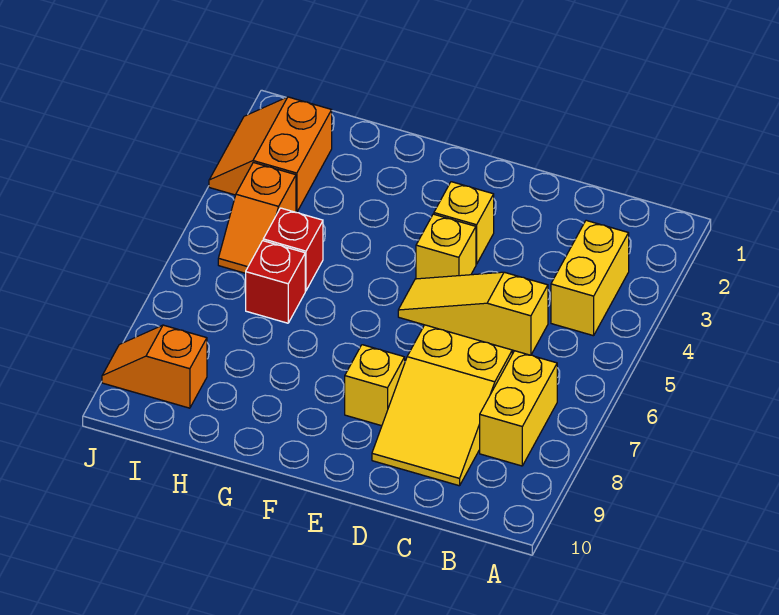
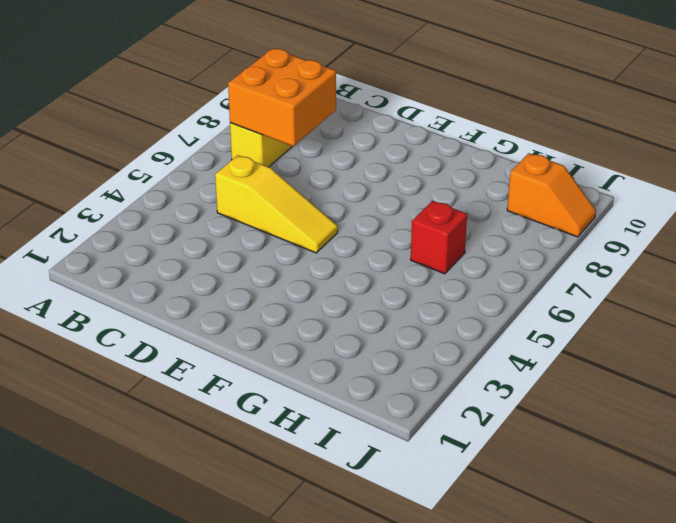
orange brick B7:C8 level 2 -> none
none -> yellow brick B3:B4 level 1
none -> yellow slope C7:D9 level 1 top 7
none -> yellow brick E3 level 1

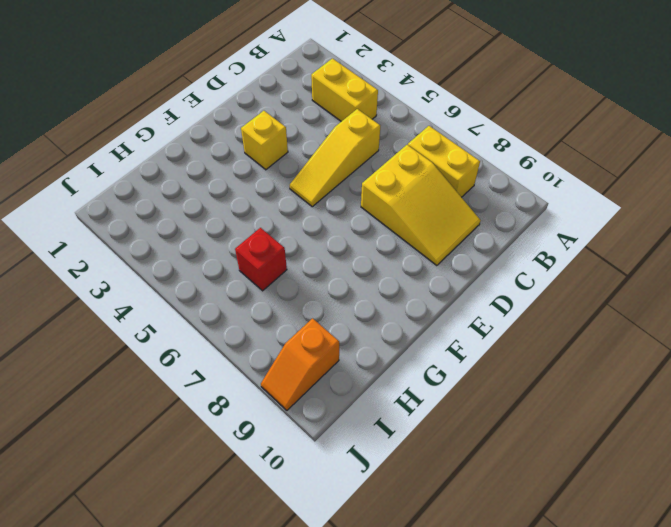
none -> yellow brick E4 level 1
none -> yellow brick E8 level 1
none -> red brick H5 level 1

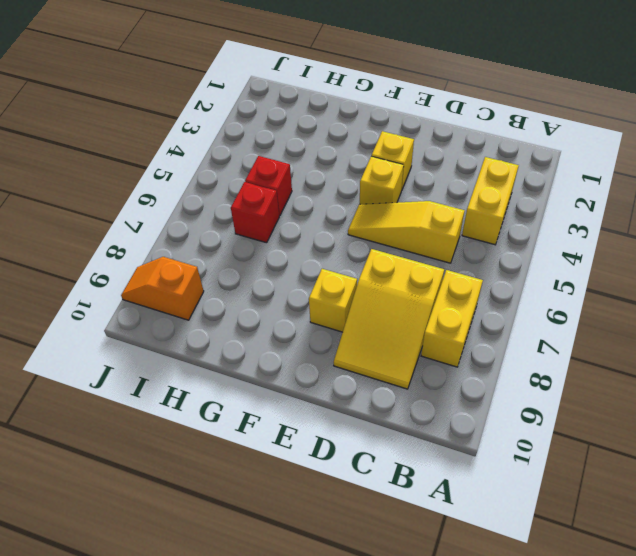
none -> orange slope I2:J3 level 1 top I
none -> orange slope I4:I5 level 1 top 4

